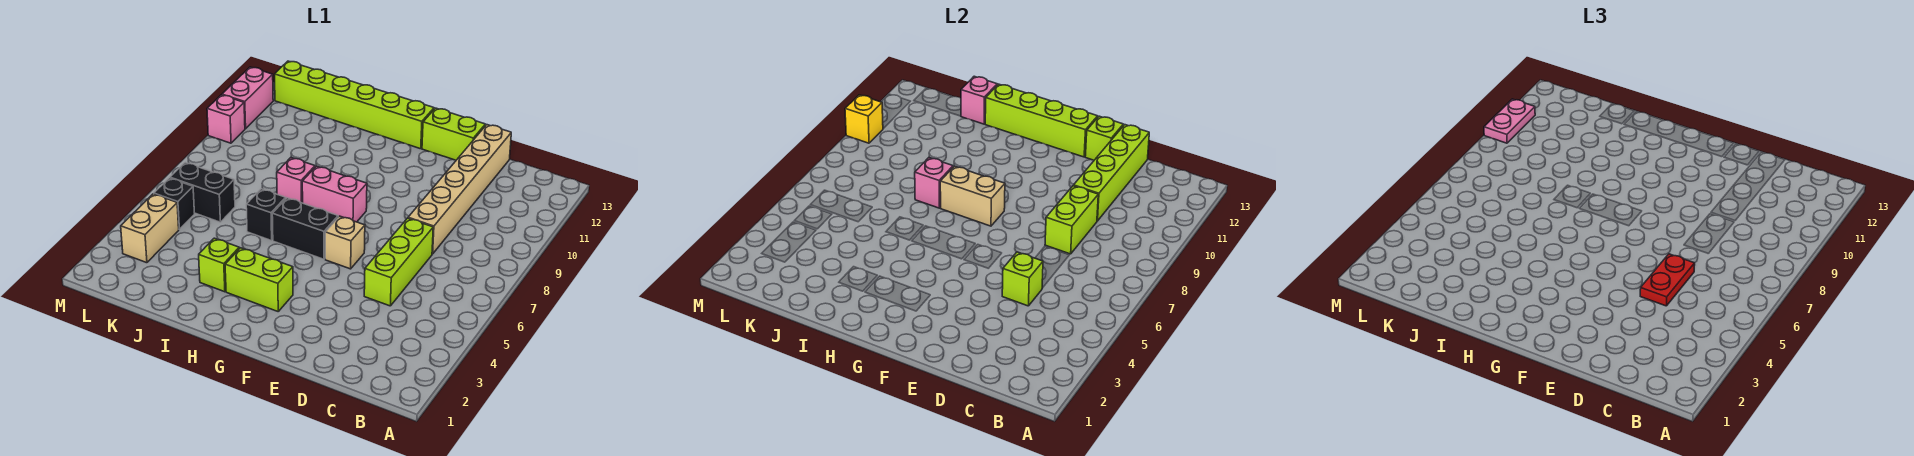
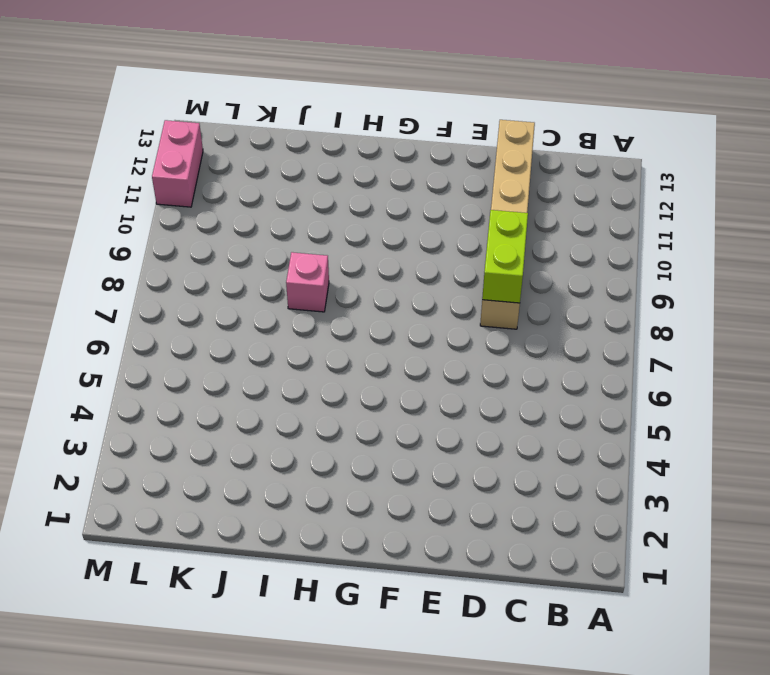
none -> lime brick D5:D7 level 1
none -> lime brick E13:F13 level 1
none -> tan brick F6 level 1

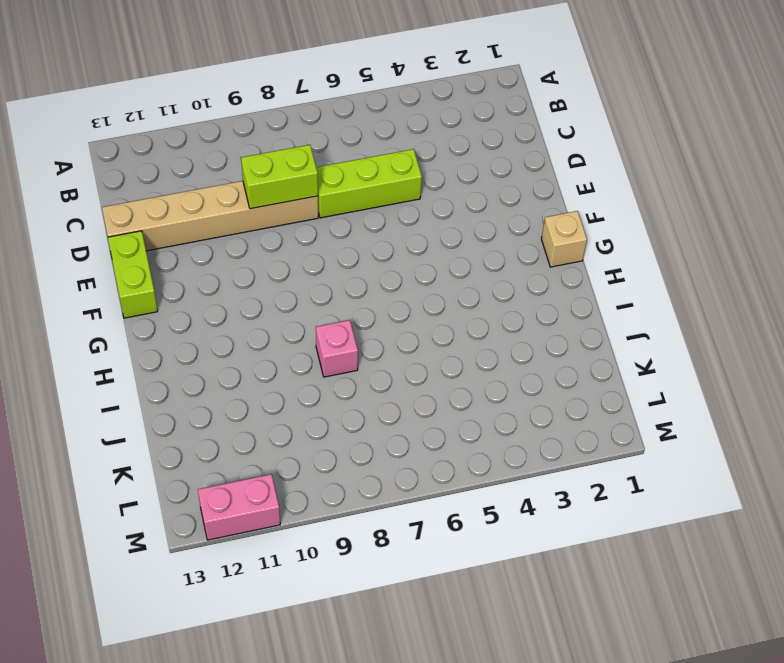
tan brick G1 level 1 -> tan brick F6 level 1
none -> lime brick G3:H3 level 1
none -> black brick G6:H6 level 1
none -> pink brick G8:H8 level 1

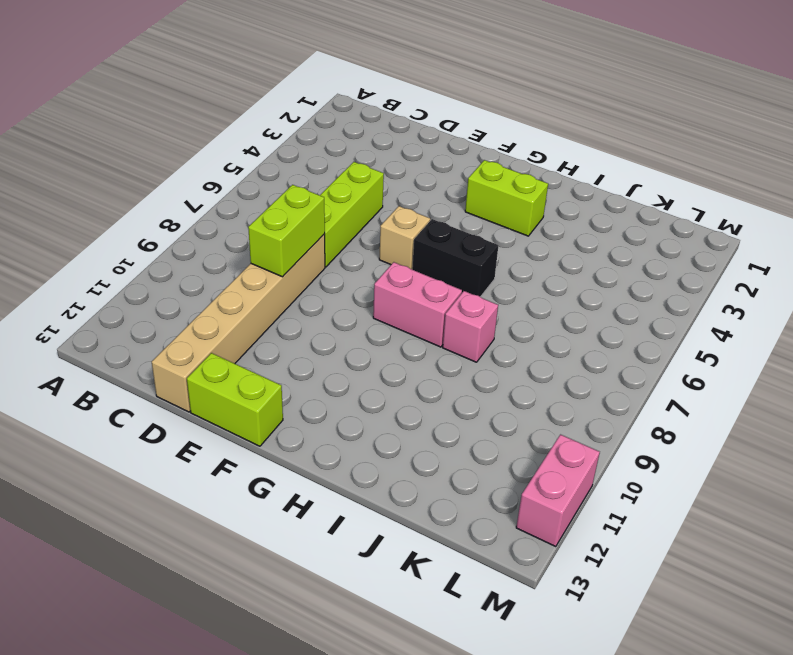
none -> lime brick G13:L13 level 1
none -> lime brick I3 level 1
none -> black brick I6 level 1

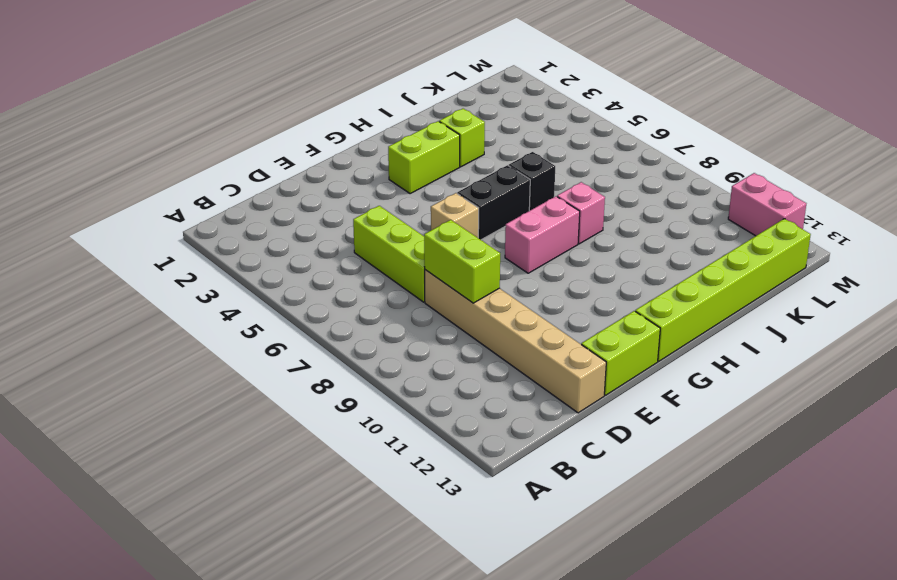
none -> black brick K6:L6 level 1
none -> tan brick L3:L4 level 1
none -> black brick L5 level 1

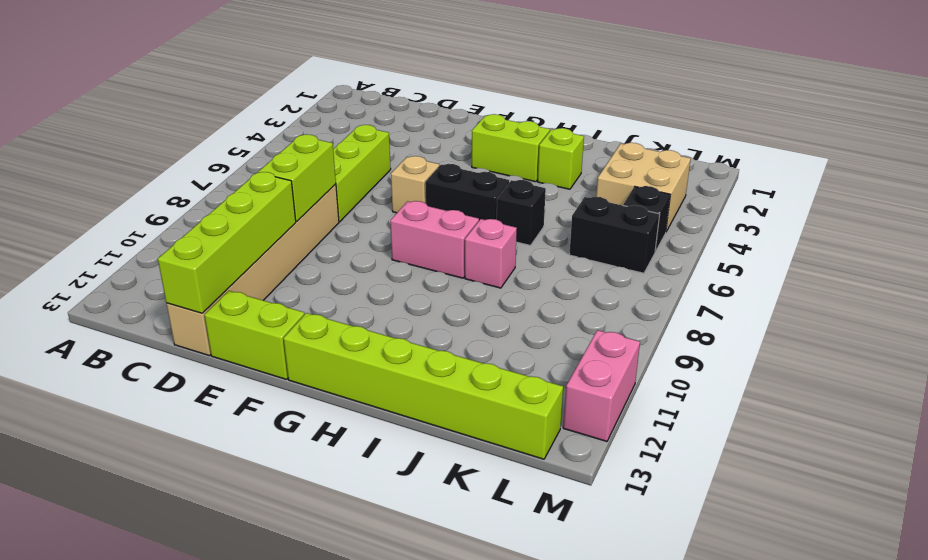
tan brick K3:L4 level 1 -> tan brick L3:L4 level 1
none -> pink brick M10 level 1
none -> lime brick D5 level 2
none -> lime brick E13 level 2

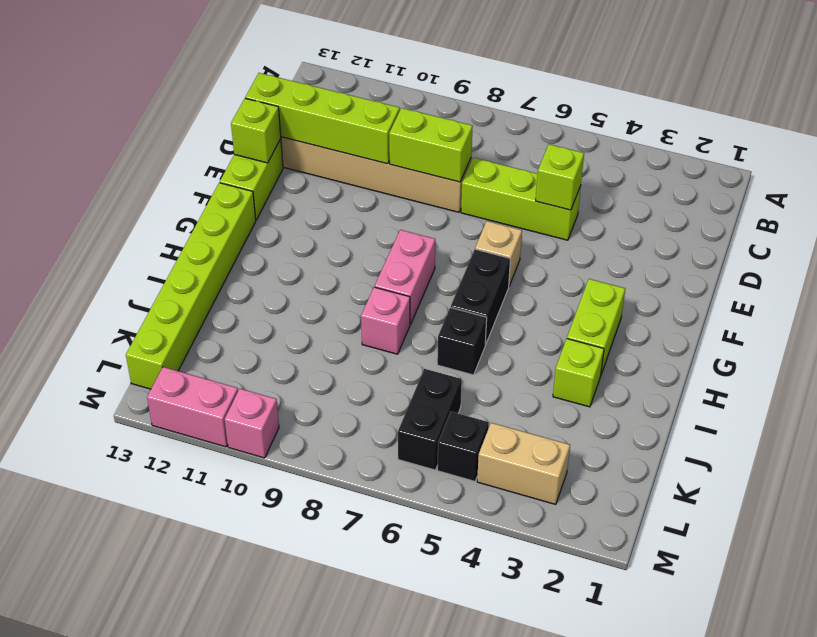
none -> lime brick F13:I13 level 2
none -> tan brick G8:H8 level 2
none -> pink brick I8 level 2

